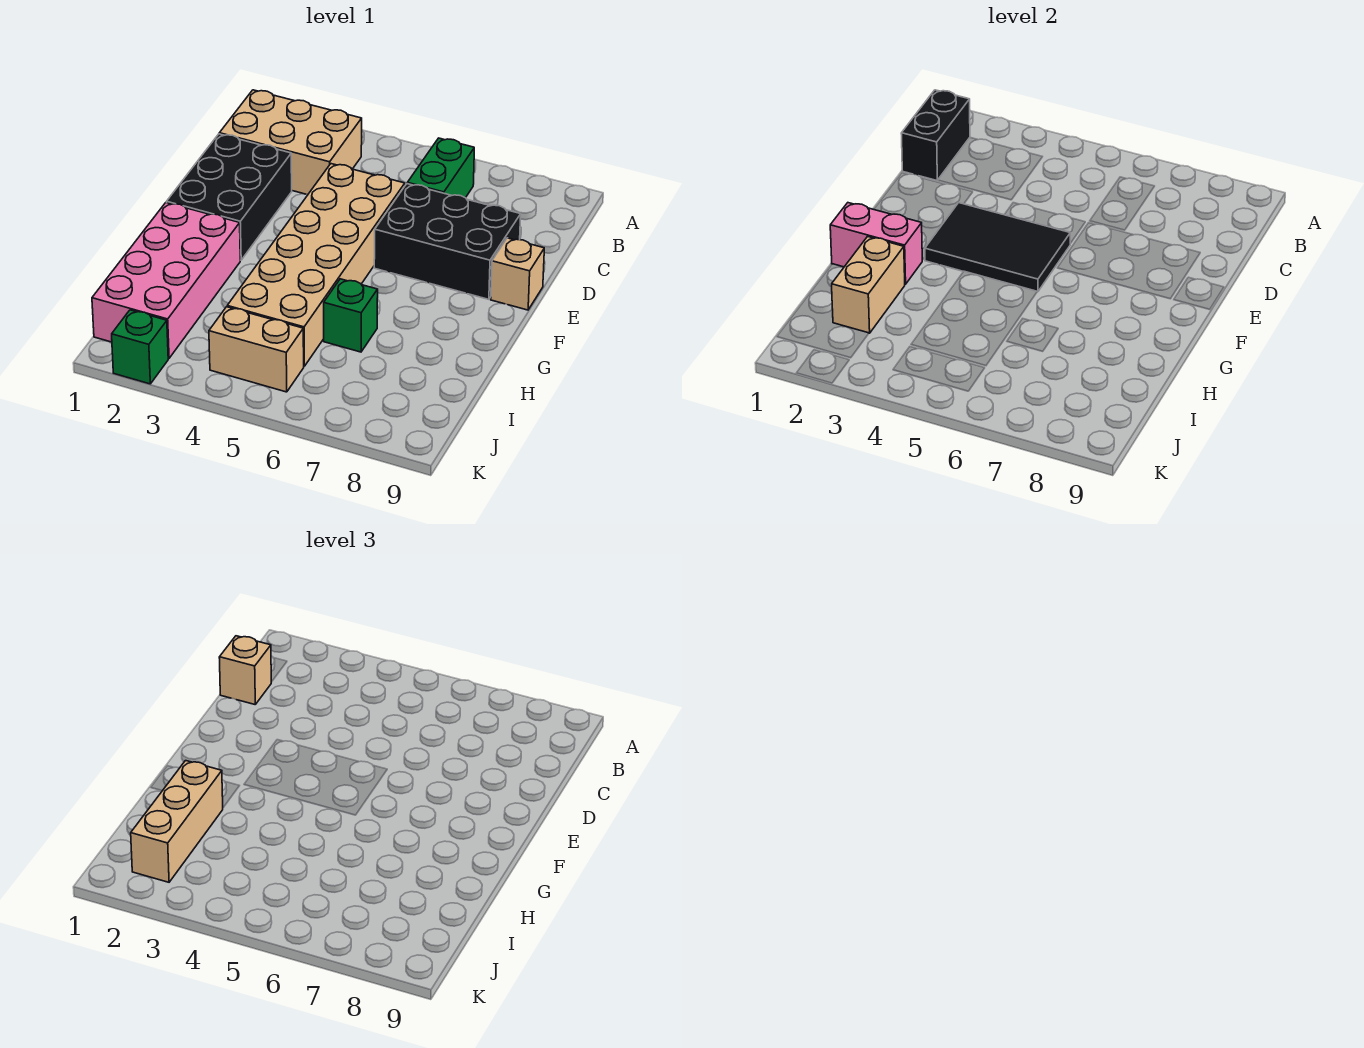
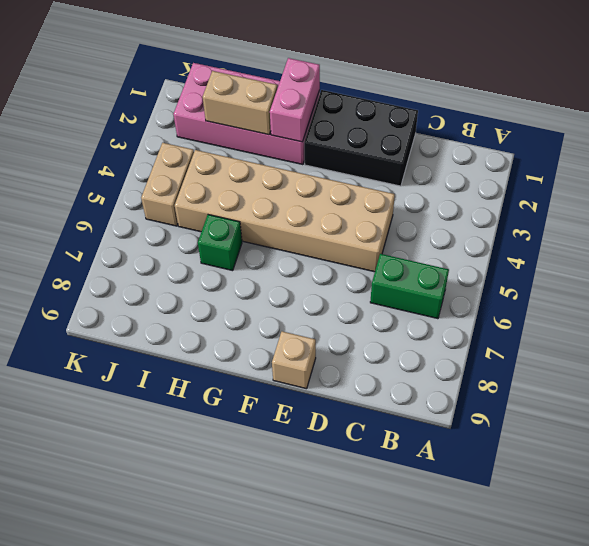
none -> tan brick B1:C3 level 1
none -> black brick D6:E8 level 1
none -> green brick K2 level 1

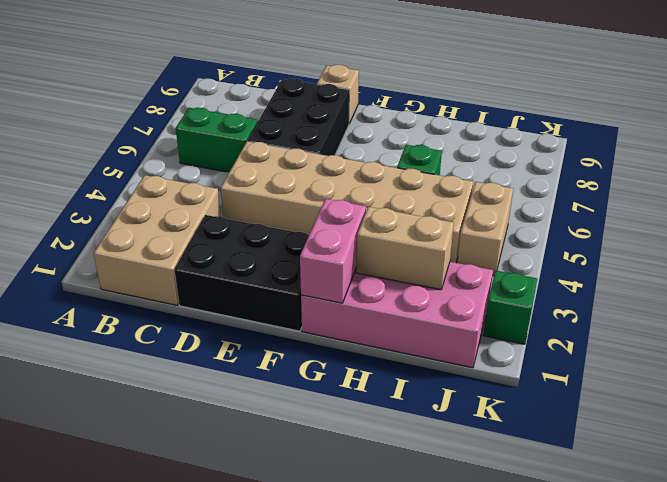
none -> black brick B1:C1 level 2
none -> black tile E3:F5 level 2
none -> tan brick C1 level 3

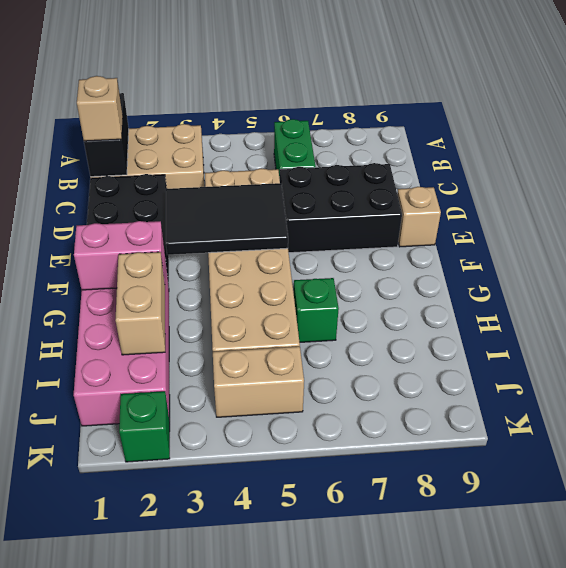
none -> tan brick H2:J2 level 3

